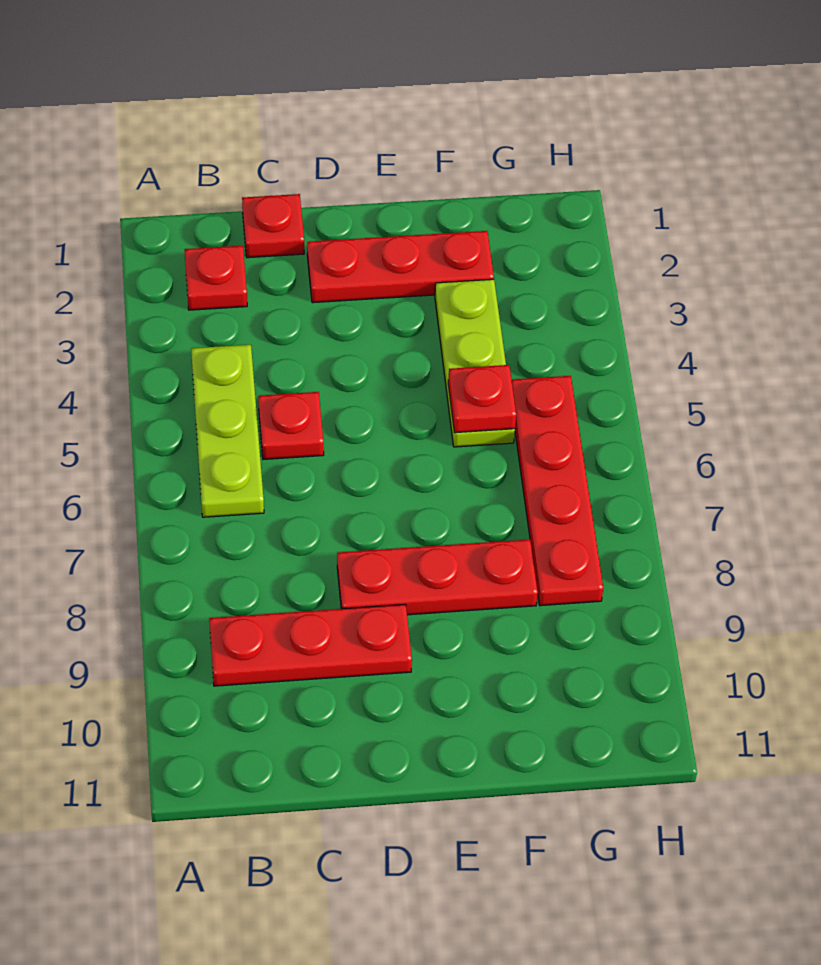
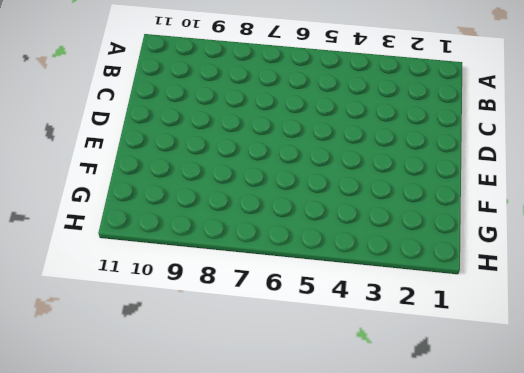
none -> red plate B2 level 1
none -> lime plate B4:B6 level 1

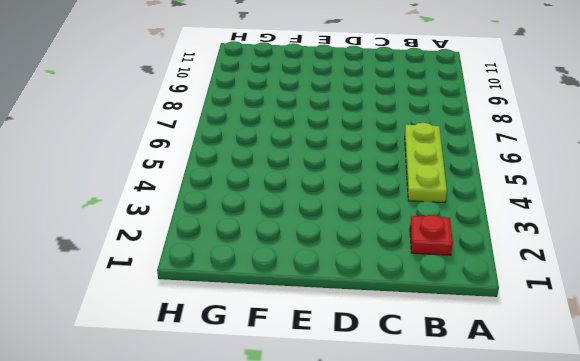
none -> red plate B9:D9 level 1
none -> red plate C1 level 1

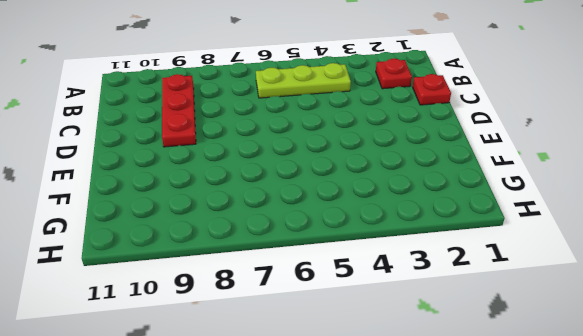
none -> red plate C5 level 1
none -> red plate D2:F2 level 1

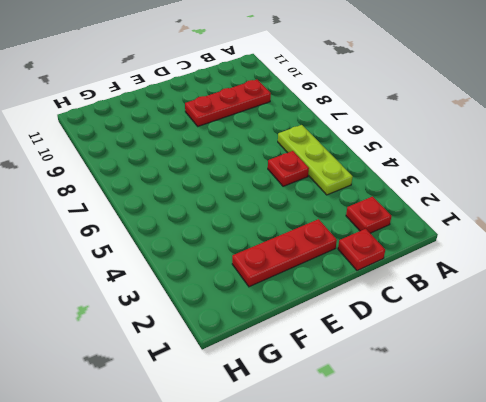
none -> red plate D8:F8 level 1
none -> lime plate F3:F5 level 1

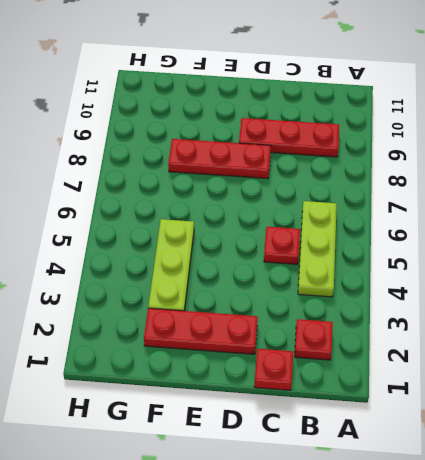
none -> red plate G5:G8 level 1
none -> red plate F5 level 2

